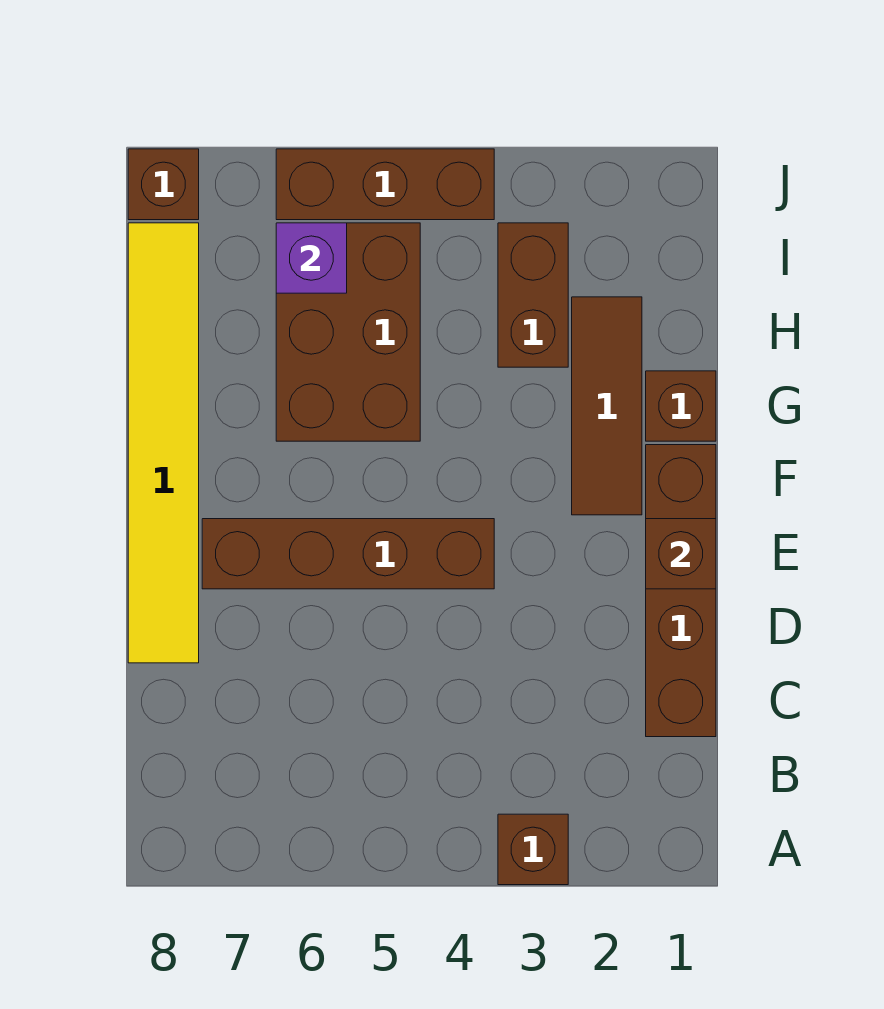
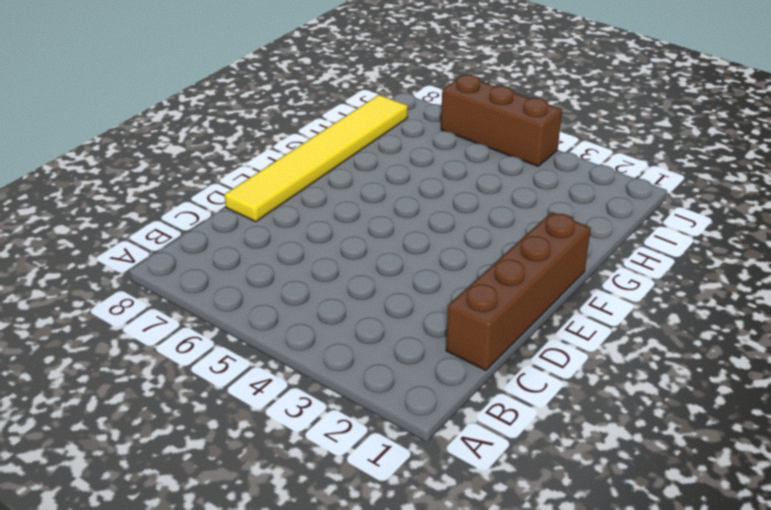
none -> brown brick A3 level 1
none -> brown brick E4:E7 level 1
none -> brown tile F2:H2 level 1

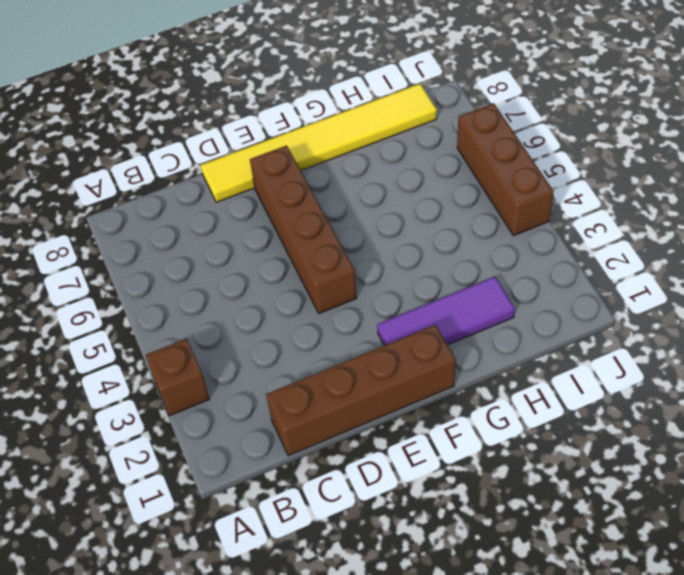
purple tile F2:H2 level 1 -> brown tile F2:H2 level 1
none -> brown brick G1 level 1
none -> brown brick G5:I6 level 1
none -> brown brick H3:I3 level 1

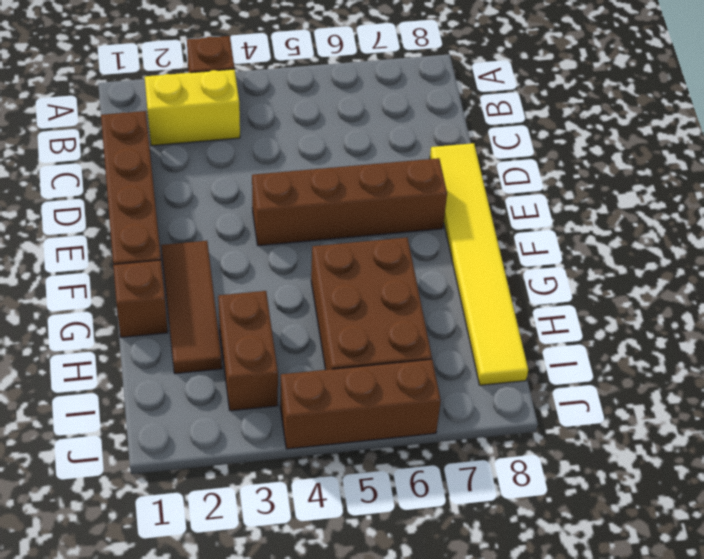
yellow brick B2:B3 level 1 -> none
none -> brown brick J8 level 1
none -> brown brick E1 level 2
none -> purple brick I6 level 2

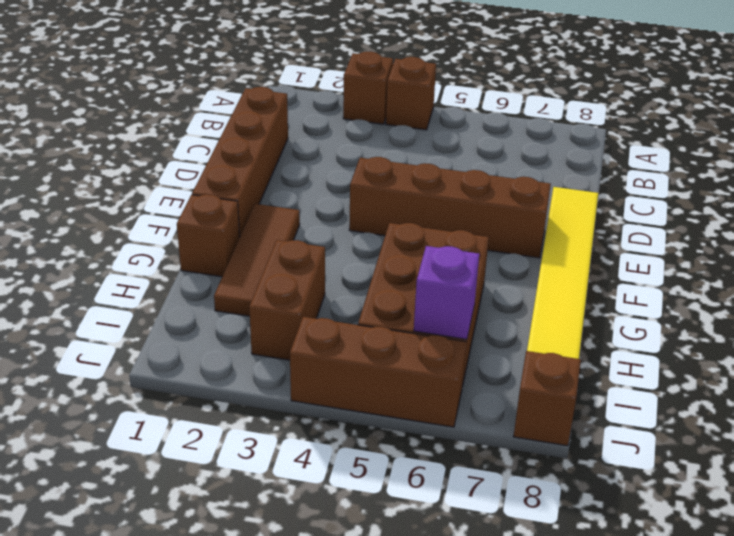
brown brick A4 level 1 -> brown brick E1 level 2

